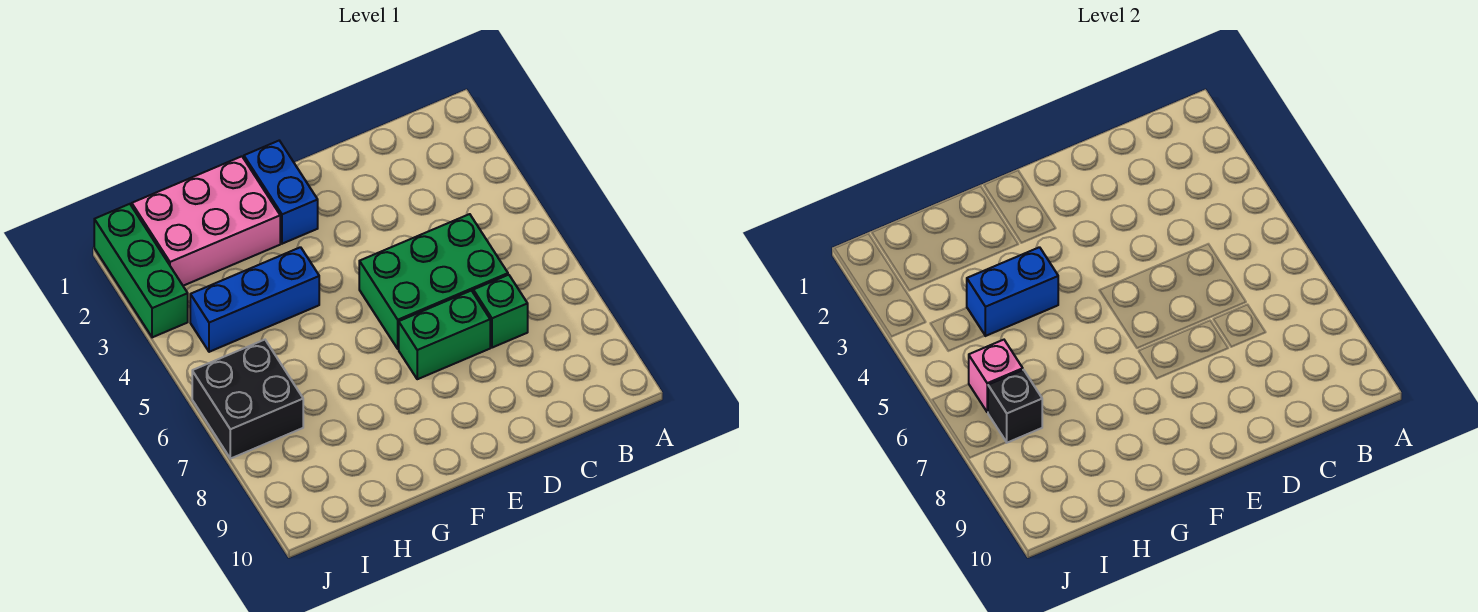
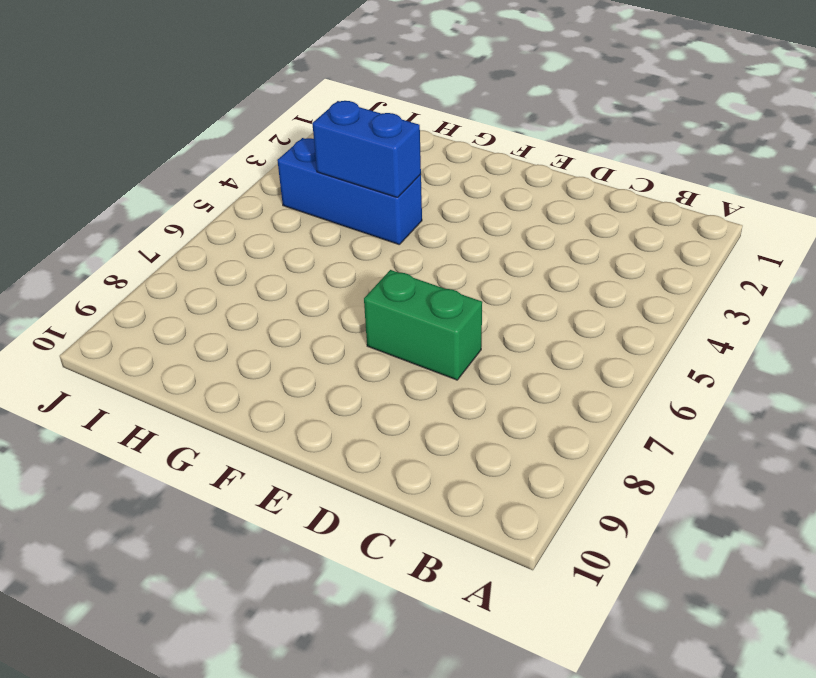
none -> green brick C5:E6 level 1
none -> green brick C7 level 1

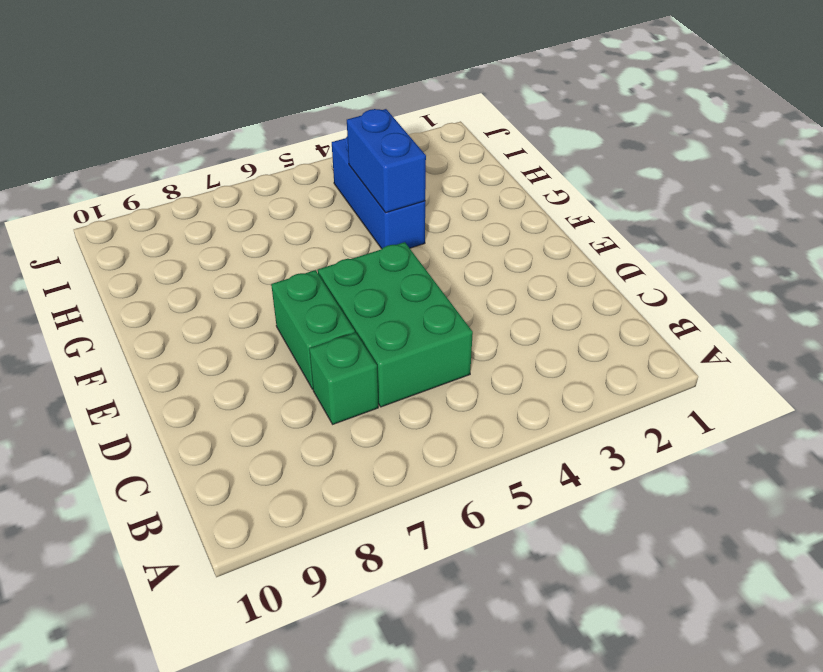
none -> blue brick F1:F2 level 1
none -> pink brick G1:I2 level 1

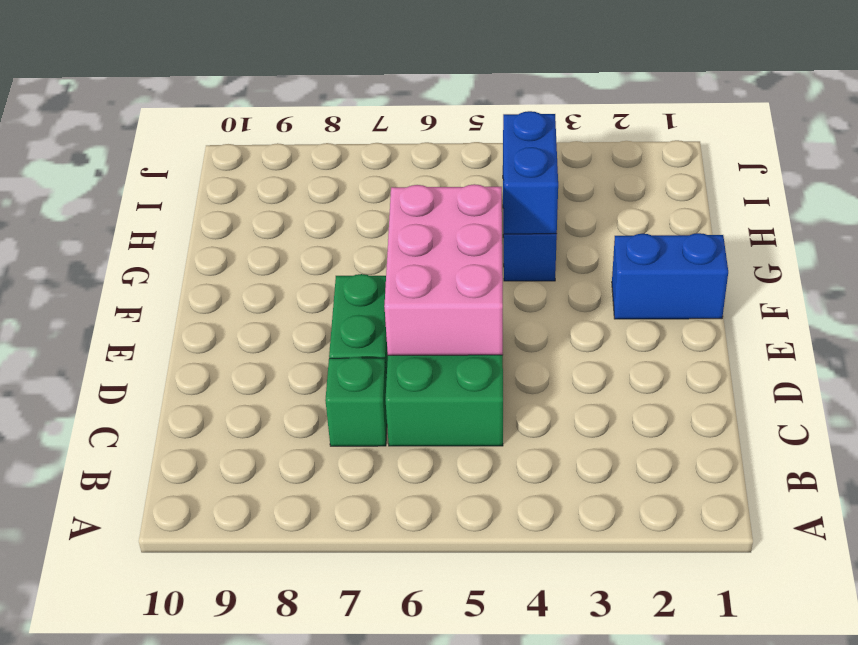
pink brick D5:F6 level 2 -> pink brick G1:I2 level 1
none -> black brick I6:J7 level 1
none -> green brick J1:J3 level 1

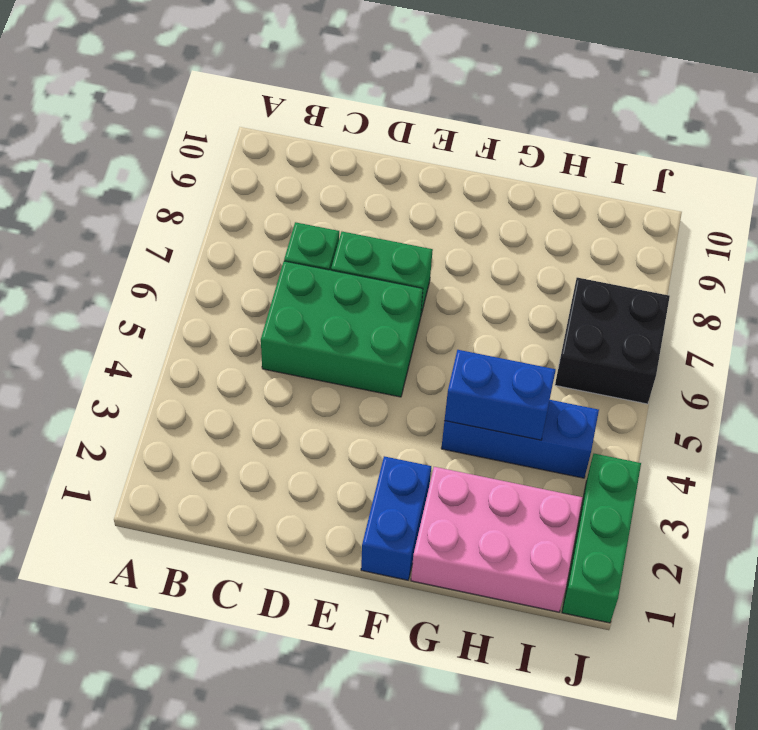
none -> pink brick I6 level 2
none -> black brick I7 level 2

